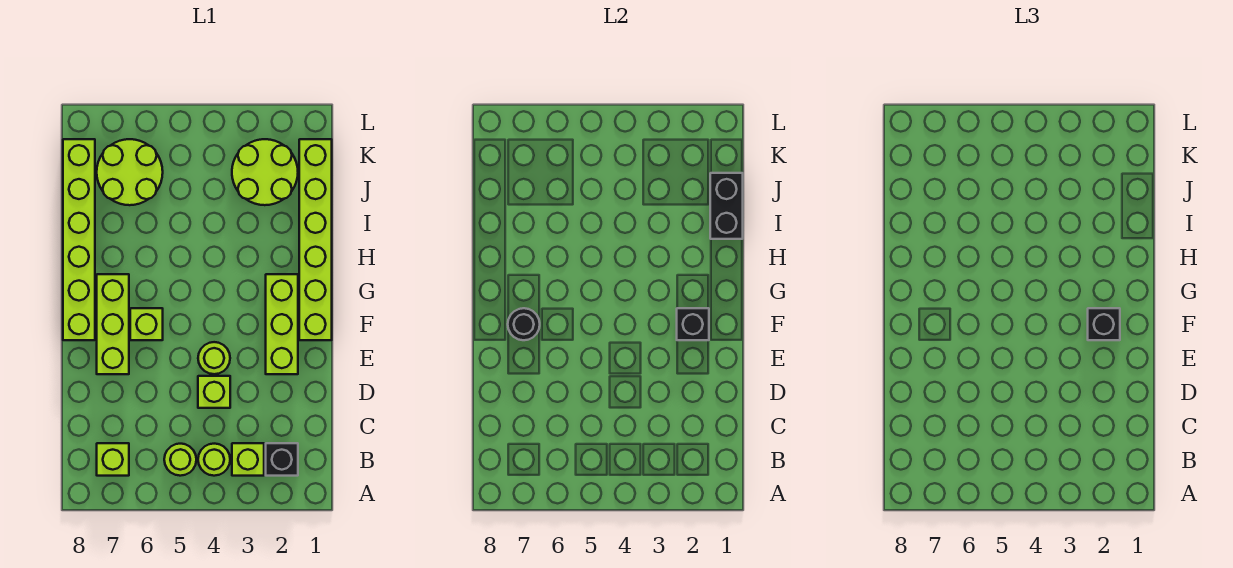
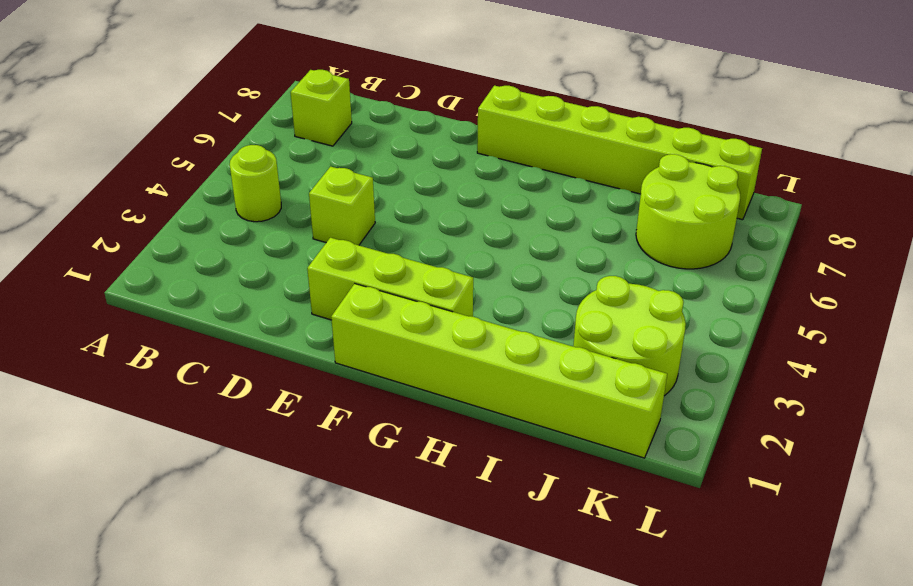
none -> black brick B2 level 1
none -> lime brick B3 level 1
none -> lime round brick B5 level 1

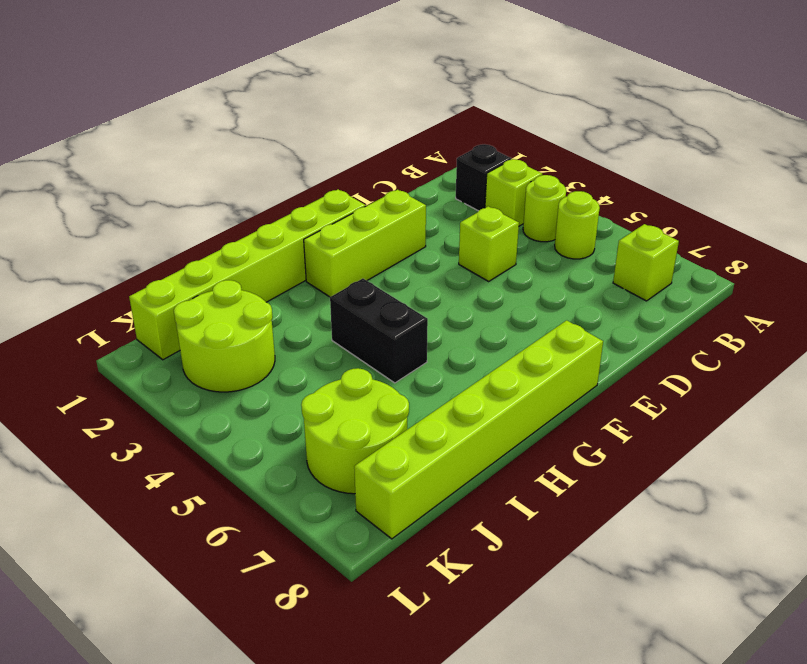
black brick H4:H5 level 1 -> black brick I1:J1 level 2
none -> lime round brick E4 level 1
none -> lime brick E7:G7 level 1
none -> lime brick F6 level 1

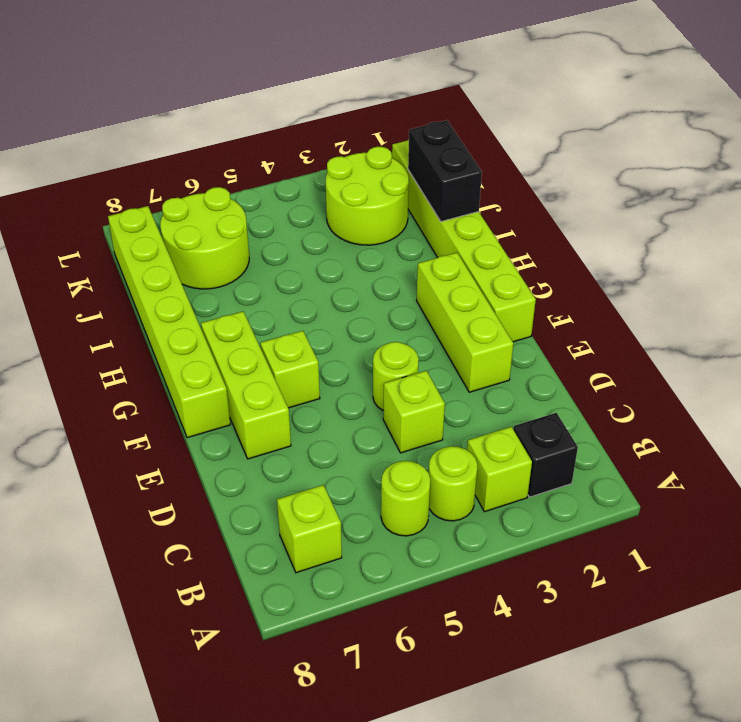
none -> black brick F2 level 2
none -> black round brick F7 level 2
none -> black brick F2 level 3

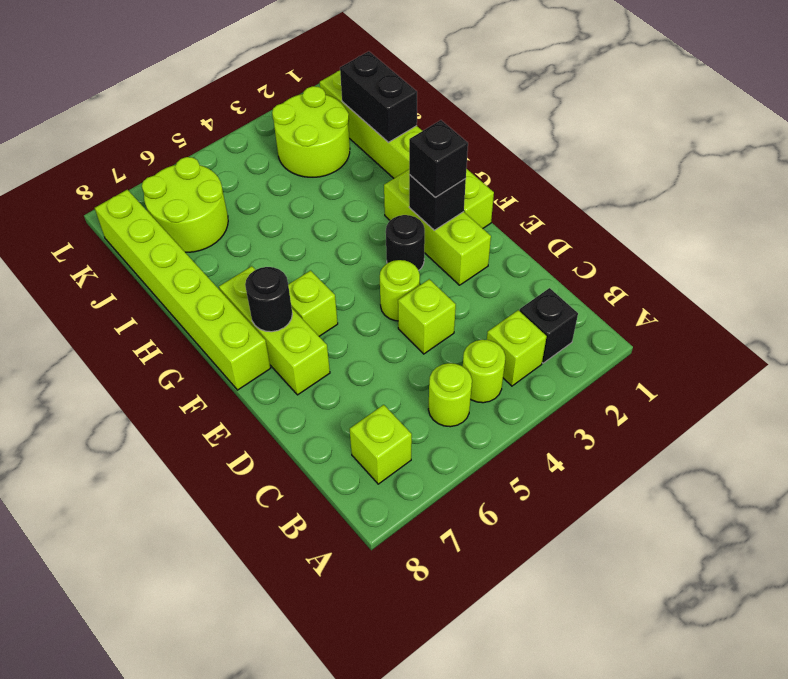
black round brick F3 level 1 -> none

